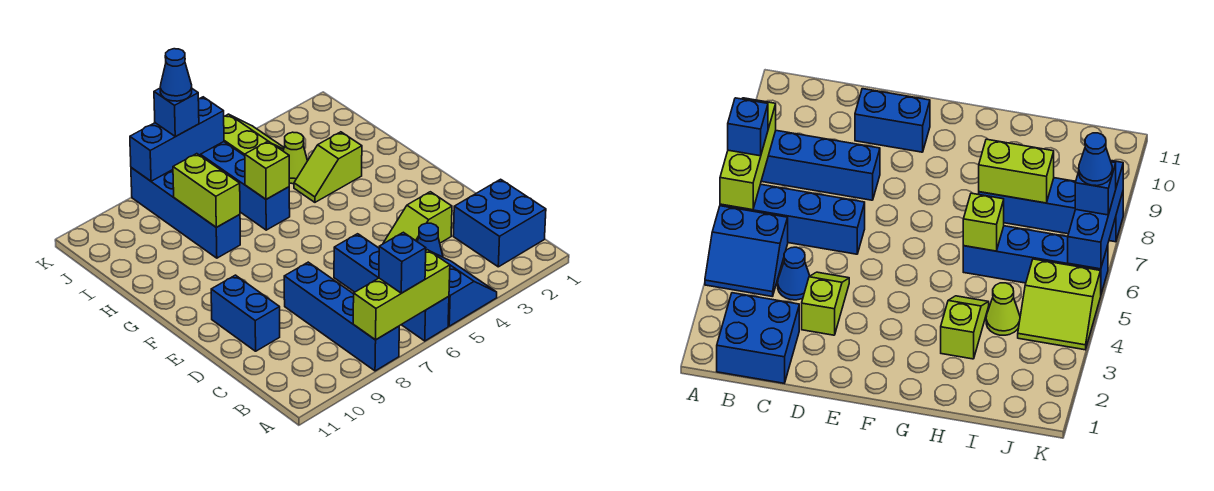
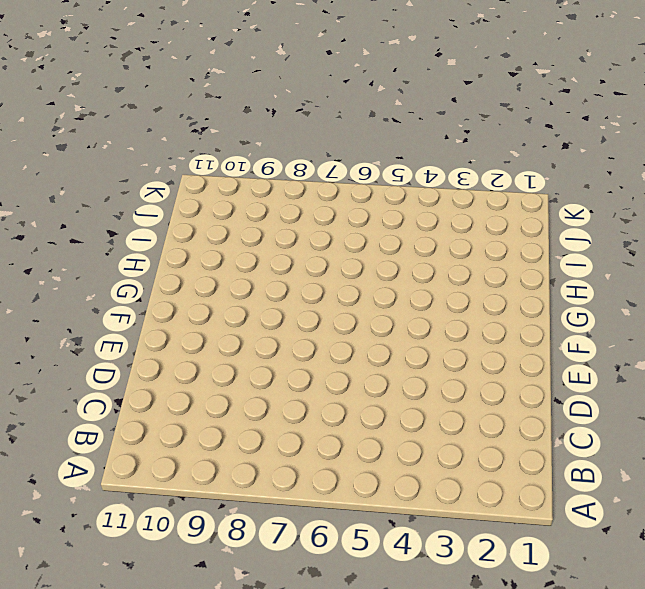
none -> blue slope A4:B5 level 1 top 5
none -> blue brick A6:D6 level 1
none -> blue brick A8:D8 level 1

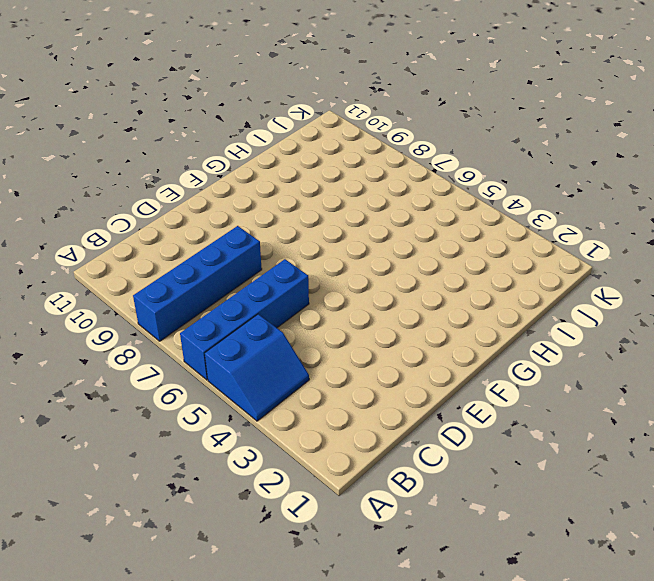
none -> blue brick B1:C2 level 1
none -> blue cone C4 level 1
none -> lime slope D3:D4 level 1 top 3

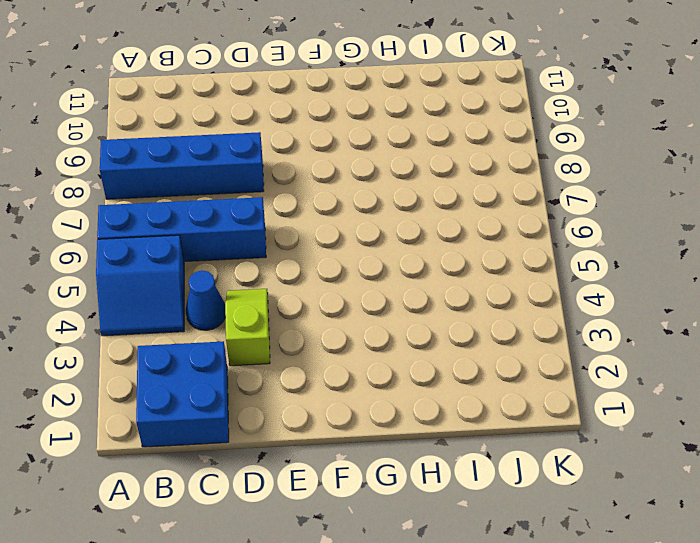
none -> blue brick D10:E10 level 1
none -> lime slope H3:H4 level 1 top 3
none -> blue brick H6:K6 level 1

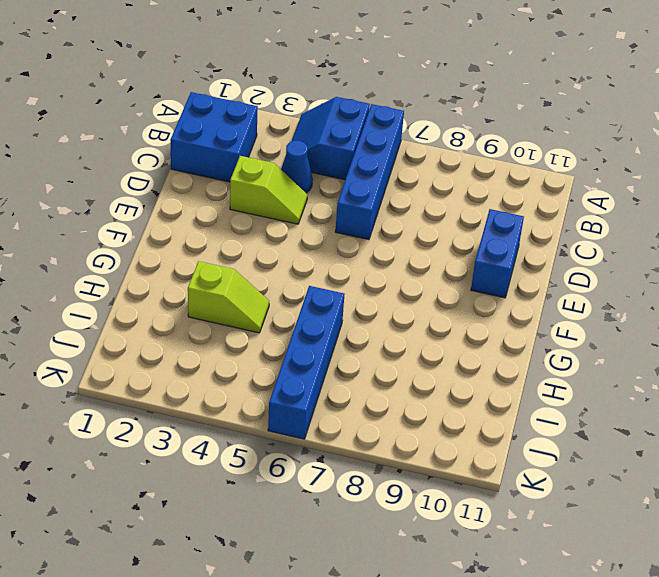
none -> blue brick A8:D8 level 1
none -> blue brick H8:K8 level 1
none -> lime cone I4 level 1

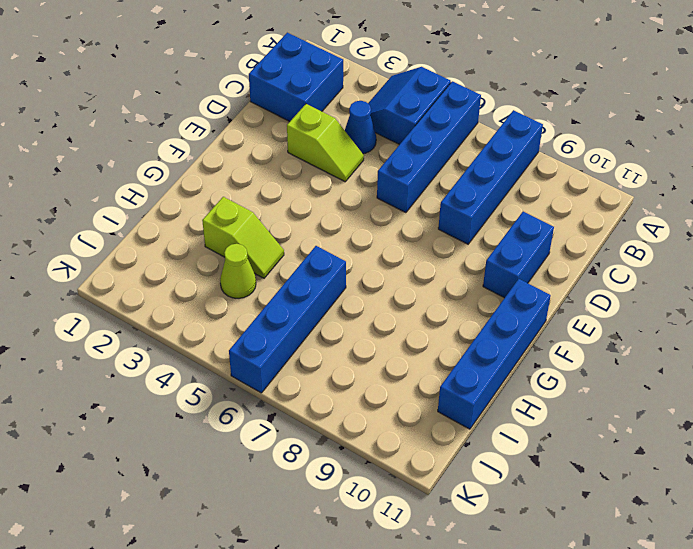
blue brick F11:I11 level 1 -> blue brick H8:K8 level 1
none -> lime slope J4:K5 level 1 top 5
none -> lime brick A6:A8 level 2
none -> lime brick H6 level 2

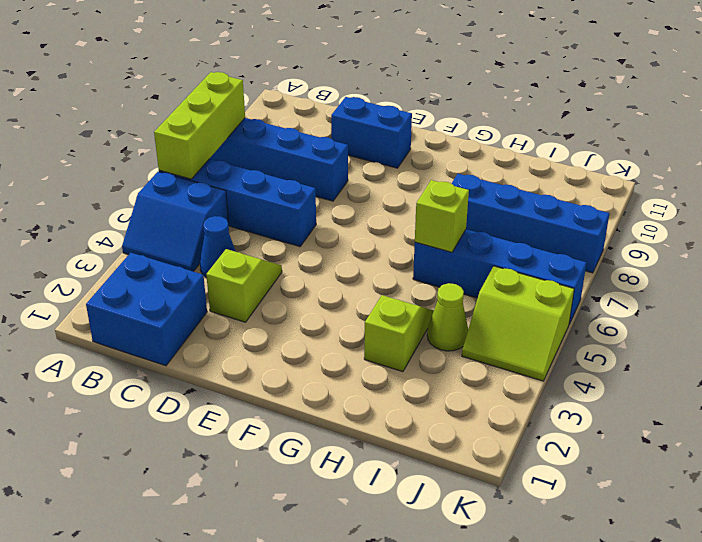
none -> lime brick H8:I8 level 2
none -> blue brick K6:K8 level 2
none -> blue brick A7 level 3

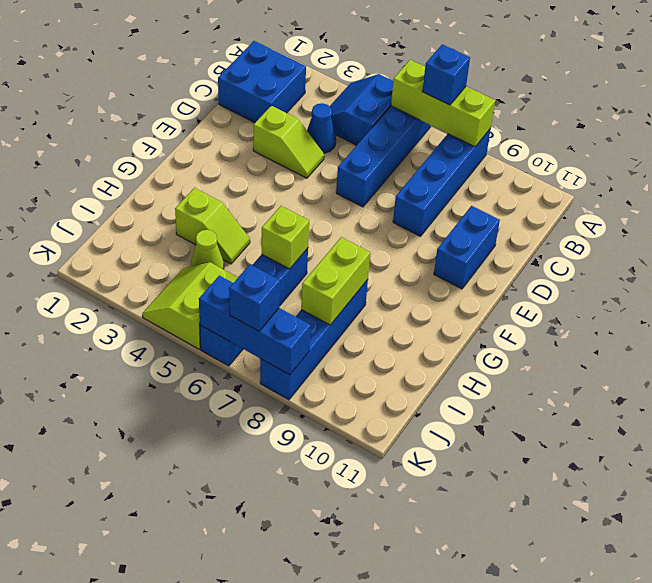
none -> blue cone K7 level 4

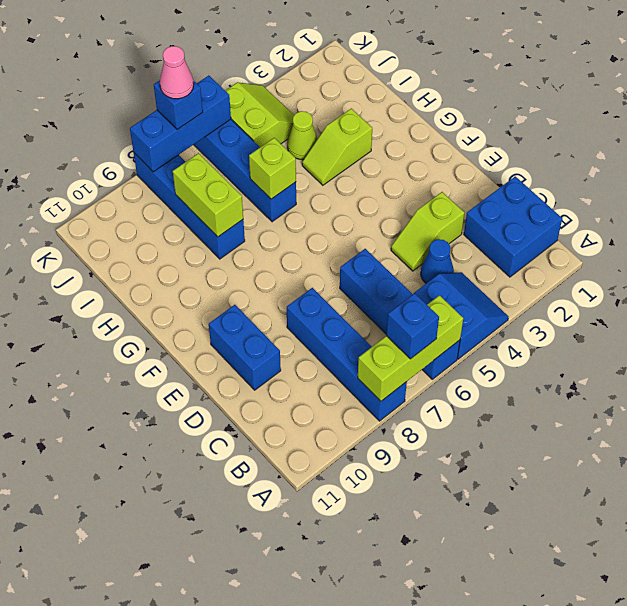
pink cone K7 level 4 -> blue cone K7 level 4

